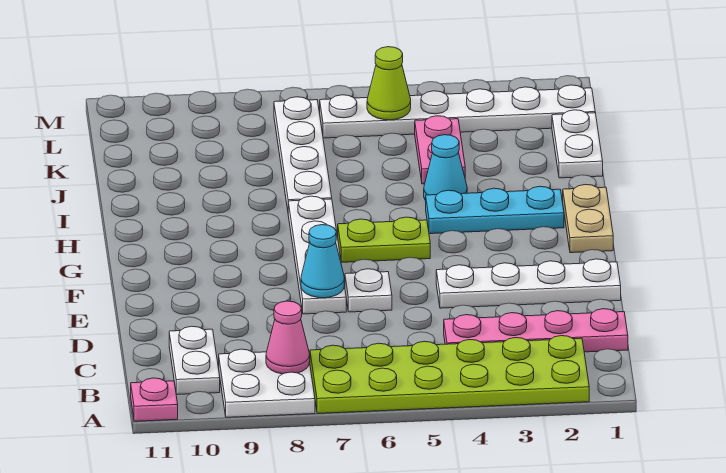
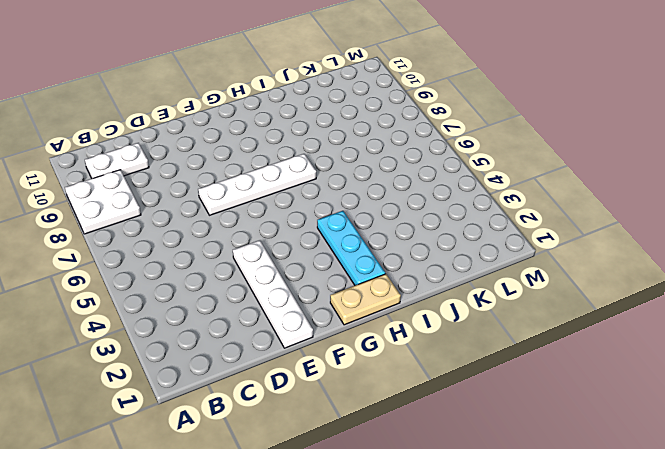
none -> lime plate A2:B7 level 1
none -> pink plate A11 level 1
none -> pink plate C1:C4 level 1

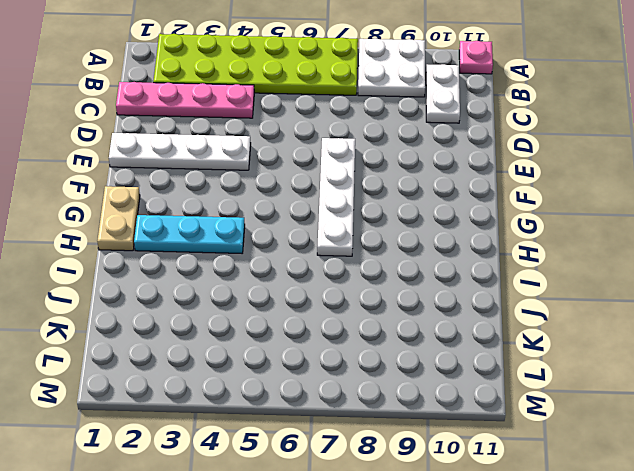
none -> white plate E6 level 1
none -> lime plate G5:G6 level 1
none -> cyan cone I4 level 1

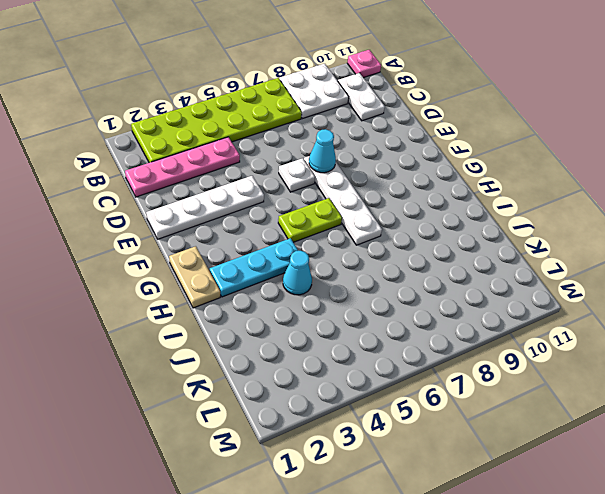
none -> white plate I7:L7 level 1
none -> white plate J1:K1 level 1
none -> pink plate J4:K4 level 1

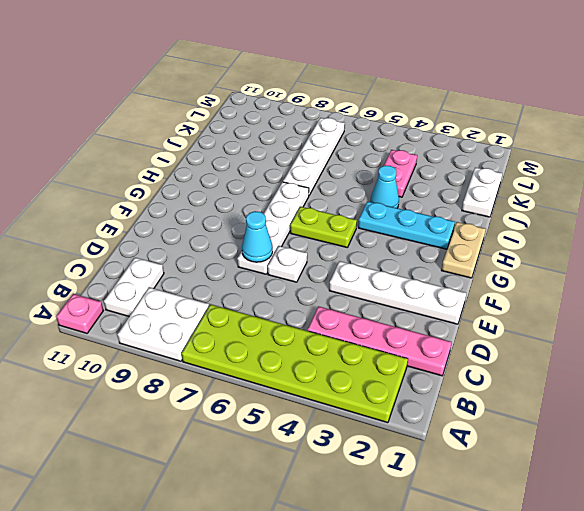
none -> white plate L1:L6 level 1
none -> pink cone B8 level 2
none -> lime cone L5 level 2

